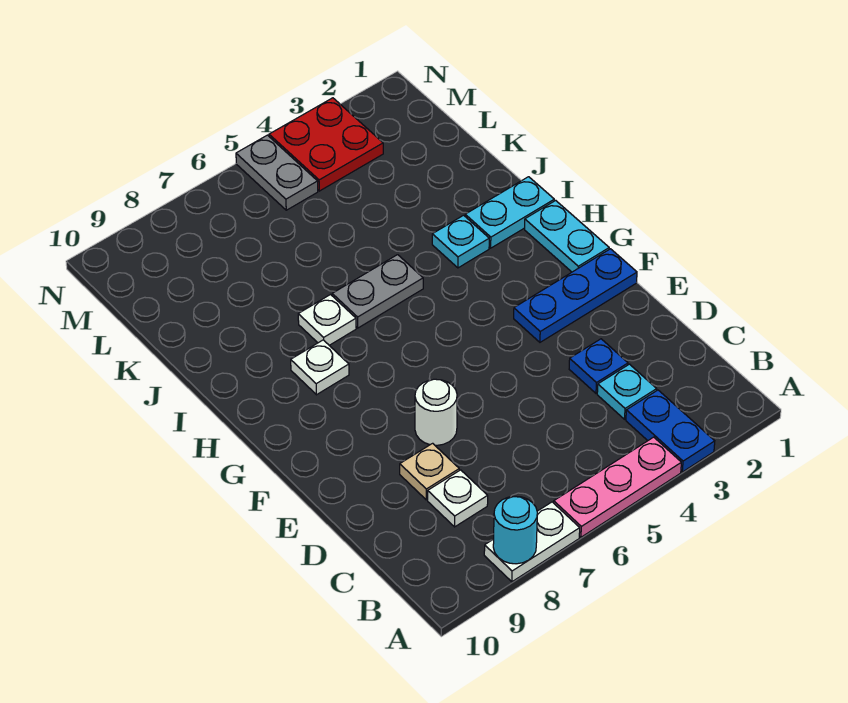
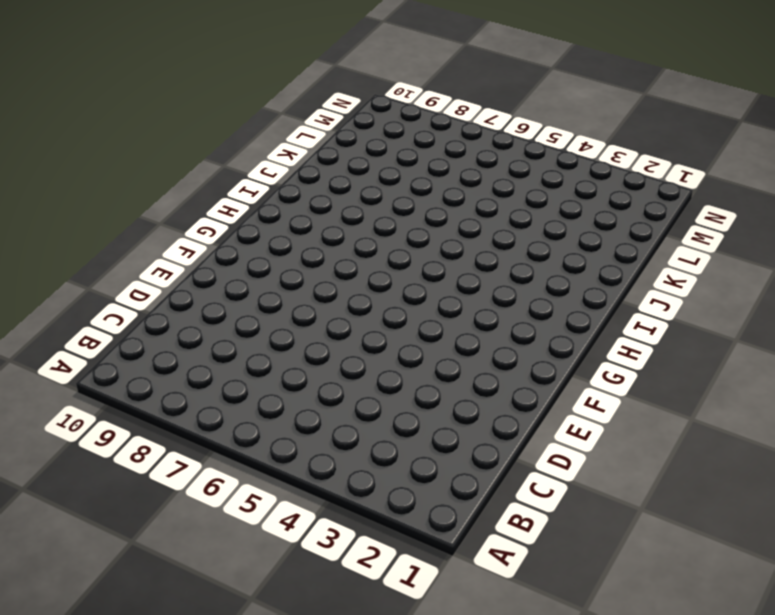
none -> blue plate A3:B3 level 1
none -> pink plate A4:A6 level 1
none -> white plate A7:A8 level 1

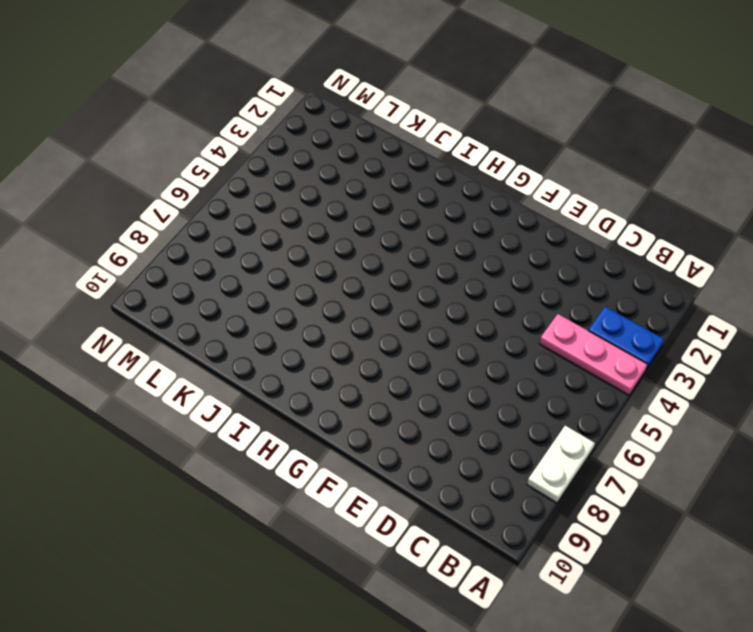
pink plate A4:C4 level 1 -> pink plate A4:A6 level 1
none -> cyan plate C3 level 1
none -> white plate C8 level 1
none -> blue plate D3 level 1

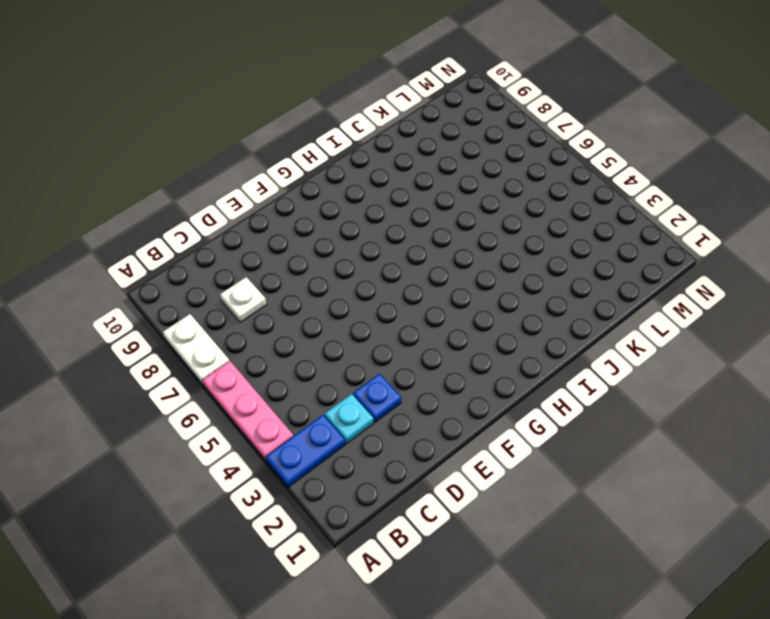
none -> tan plate D8 level 1
none -> white round brick E7 level 1
none -> blue plate F1:F3 level 1

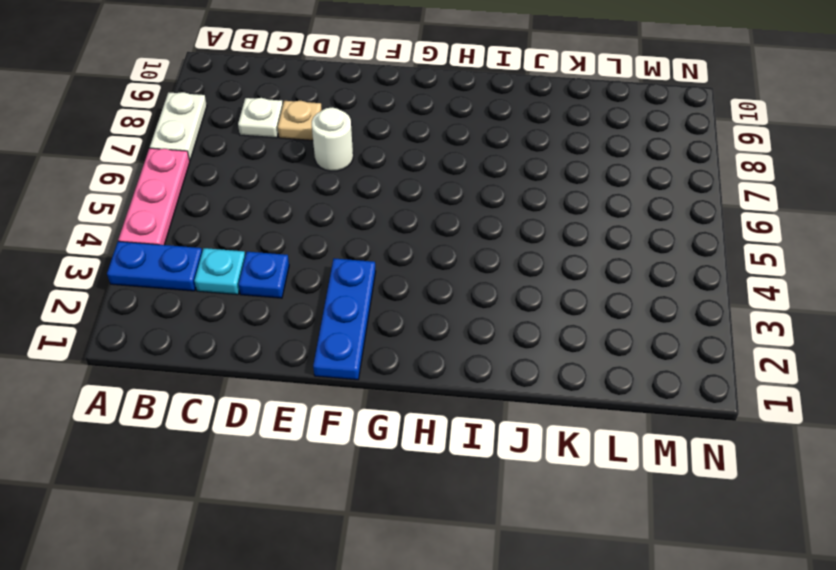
none -> cyan plate G1:H1 level 1
none -> white plate H8 level 1
none -> cyan plate I1:I2 level 1

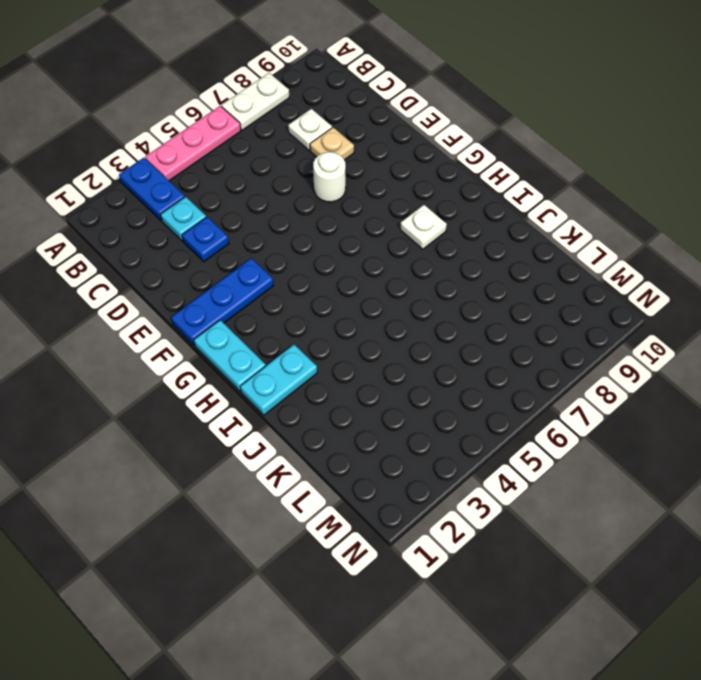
none -> cyan plate I3 level 1
none -> grey plate I5:I6 level 1
none -> white plate I7 level 1

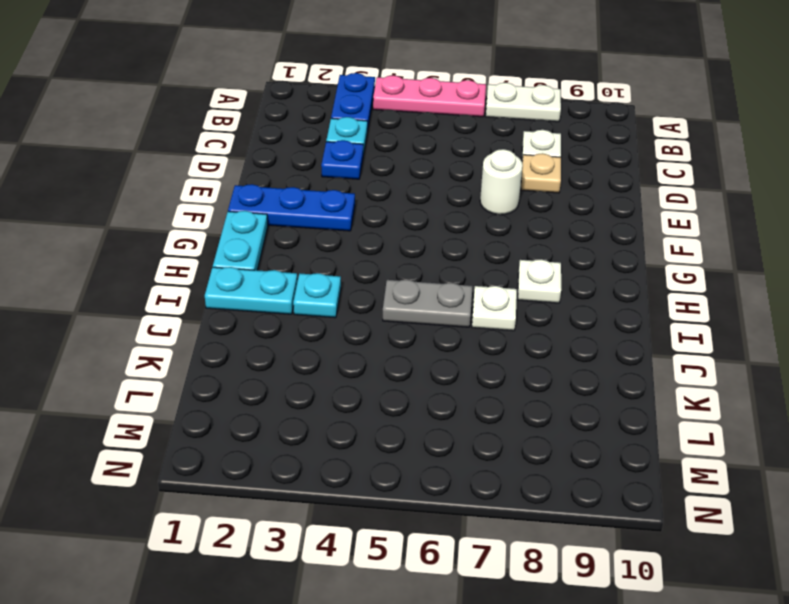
none -> red plate M3:N4 level 1
none -> grey plate M5:N5 level 1
none -> cyan round brick A8 level 2

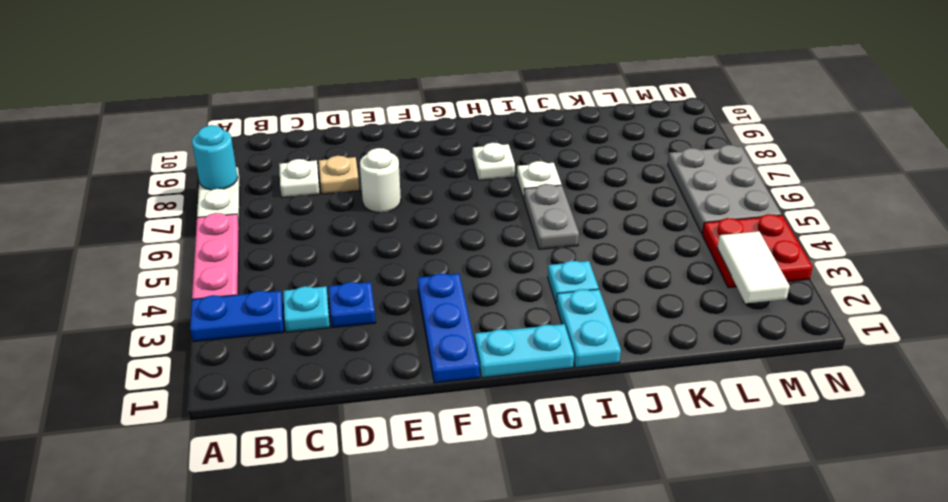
white tile M2:M3 level 2 -> none
grey plate M5:N7 level 1 -> grey plate M5:N5 level 1

